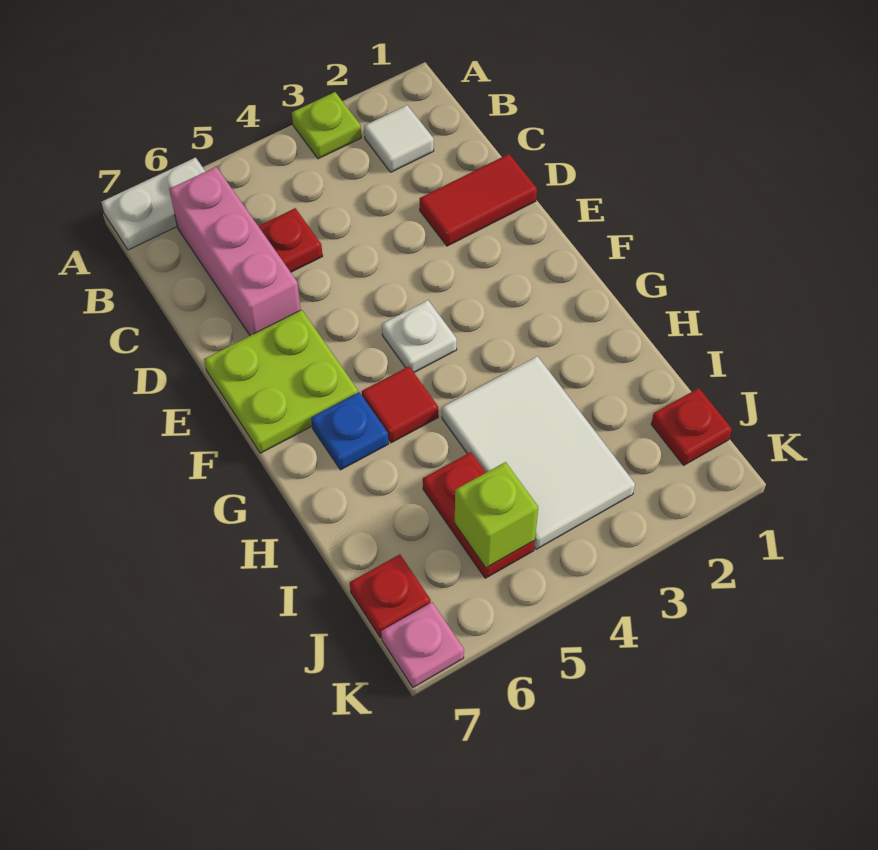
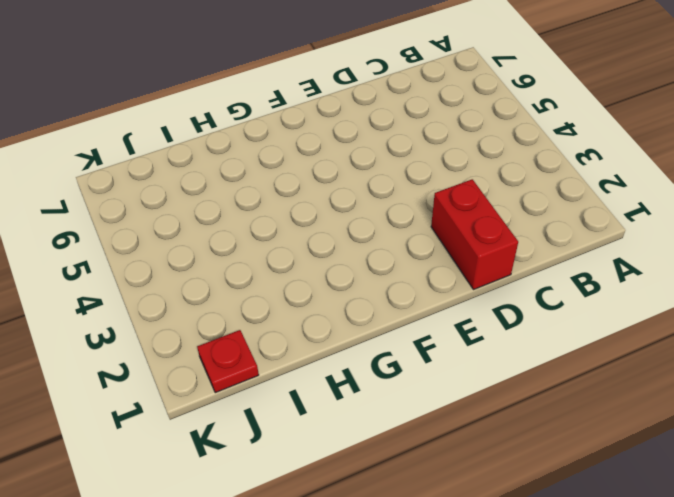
red brick D1:D2 level 1 -> red tile D1:D2 level 1
none -> lime plate A3 level 1
none -> white plate A6:A7 level 1
none -> white tile B2 level 1

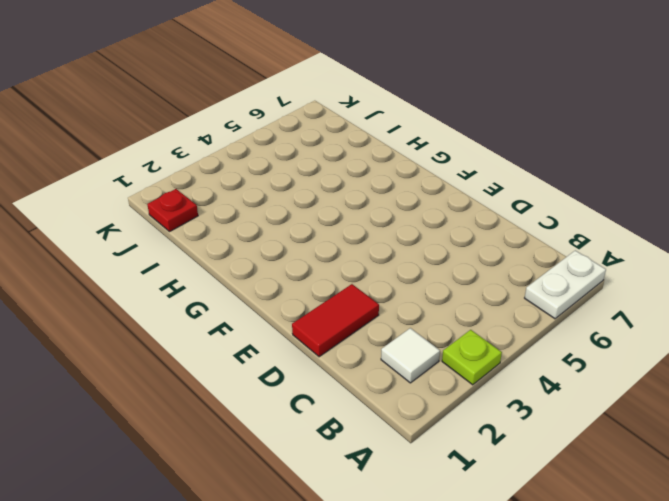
none -> pink brick B6:D6 level 1
none -> red plate C5 level 1
none -> lime plate E6:F7 level 1

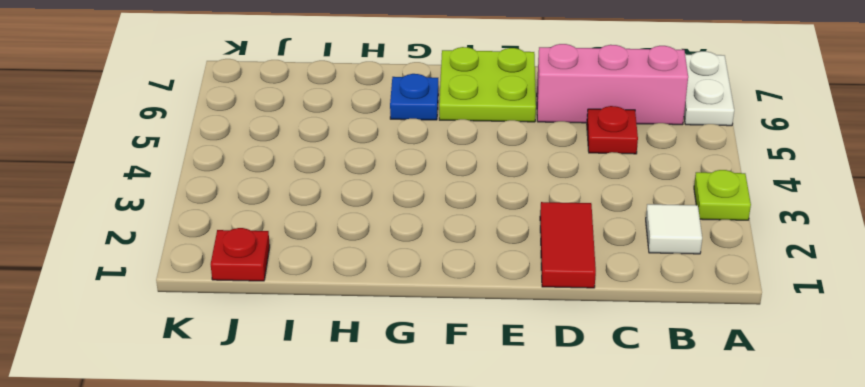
none -> white plate F4 level 1
none -> red tile G5 level 1
none -> white tile H3:J4 level 1

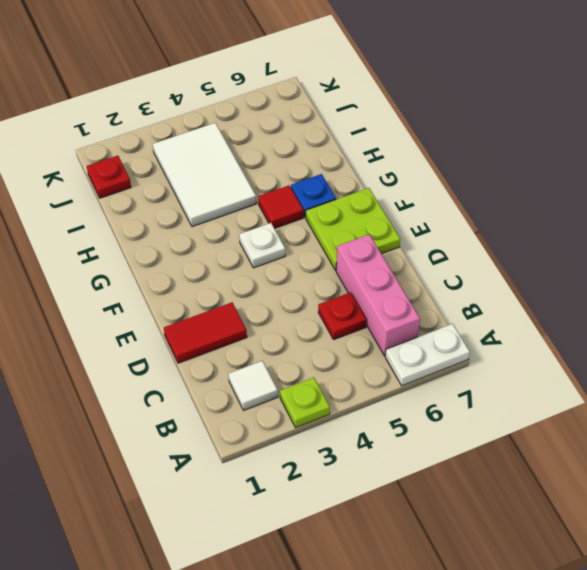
none -> red plate I5:J5 level 1
none -> red plate J7 level 1
none -> pink plate K7 level 1

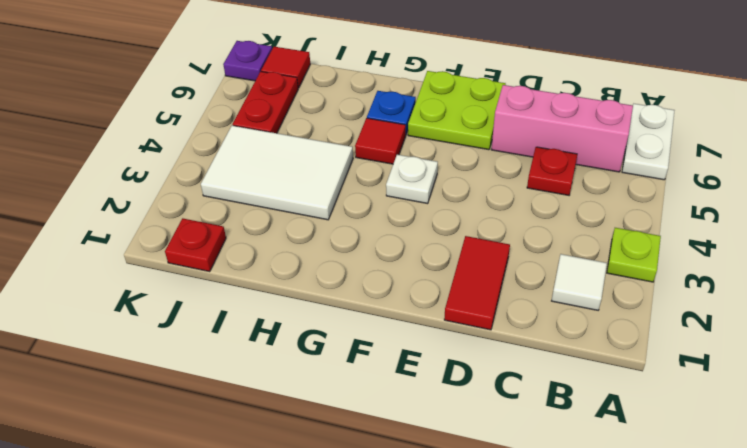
red plate J5:J6 level 1 -> red plate I5:J5 level 1
red tile J7 level 1 -> red plate J7 level 1
purple plate K7 level 1 -> pink plate K7 level 1
none -> lime brick J5 level 2

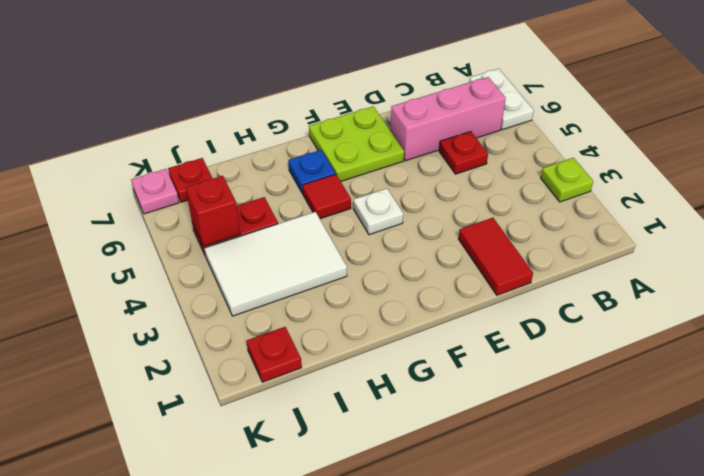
red brick J5 level 2 -> lime brick J5 level 2
none -> white tile B2 level 1

